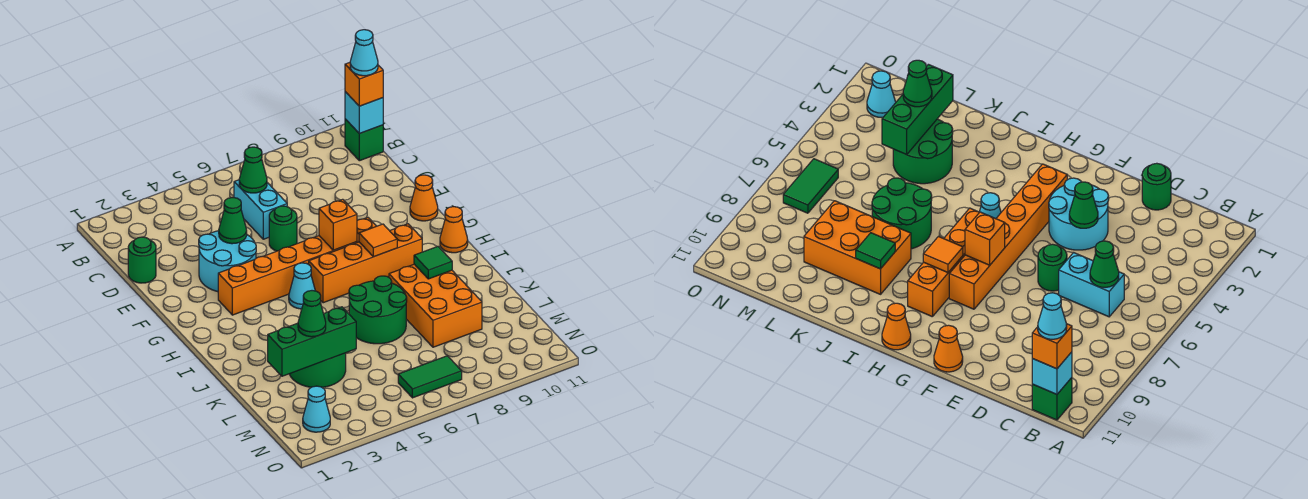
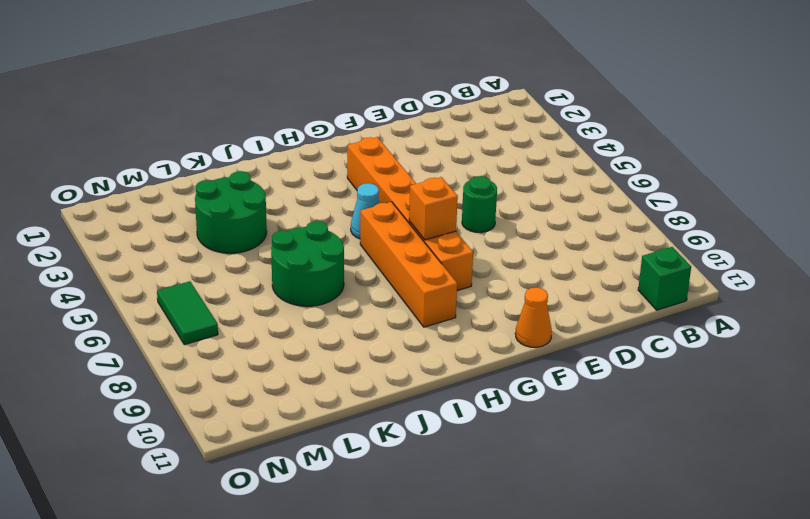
none -> cyan brick C6:D6 level 1
none -> green round brick D1 level 1
none -> cyan round brick E3:F4 level 1

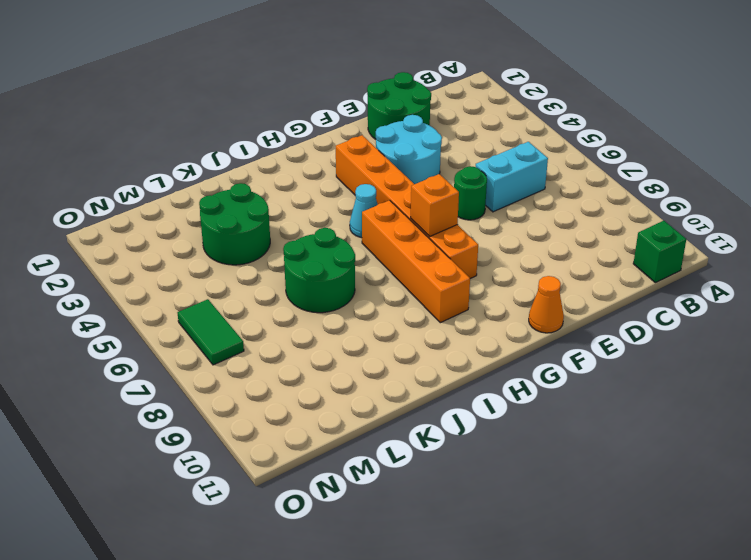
green round brick D1:E2 level 1 -> green round brick D1 level 1
none -> orange cone H11 level 1
none -> orange brick J8:L9 level 1
none -> cyan cone N2 level 1

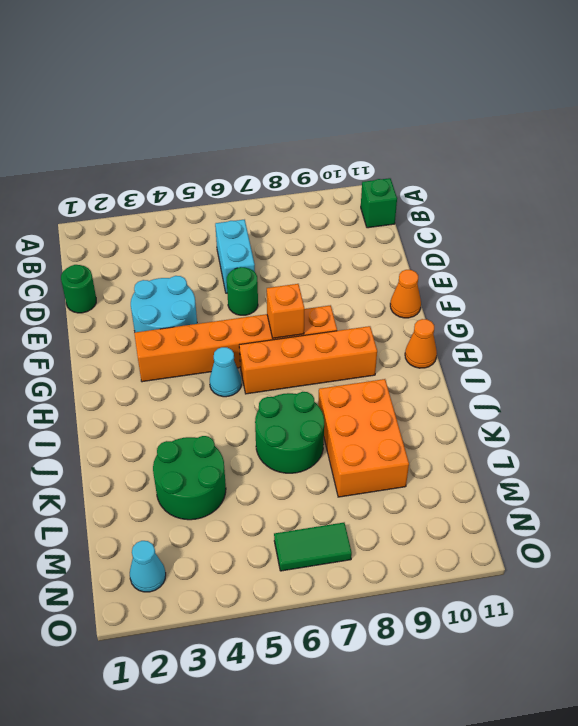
none -> cyan brick B11 level 2
none -> green cone C6 level 2
none -> green cone E4 level 2

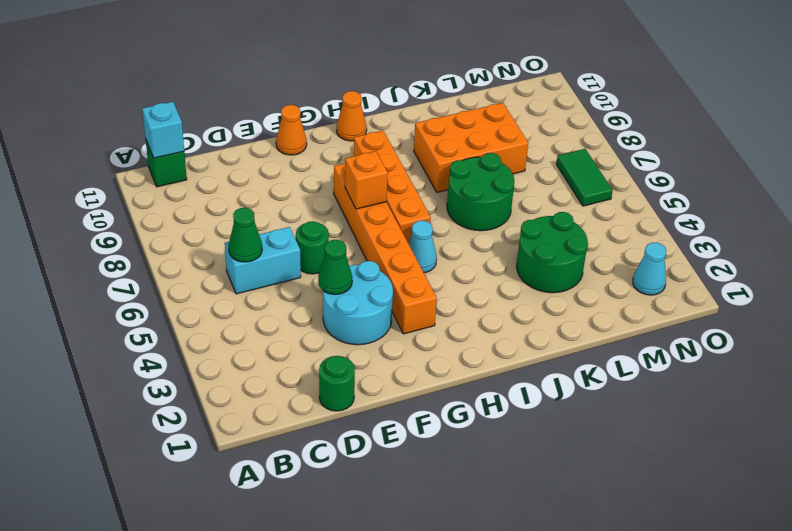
none -> orange tile H8 level 2
none -> green tile J9 level 2
none -> green brick L2:L4 level 2

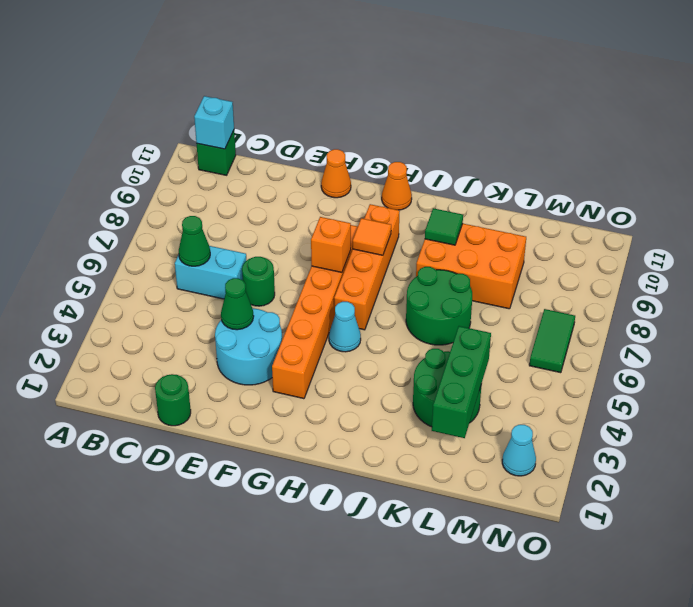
none -> orange brick B11 level 3
none -> green cone L3 level 3
none -> cyan cone B11 level 4

